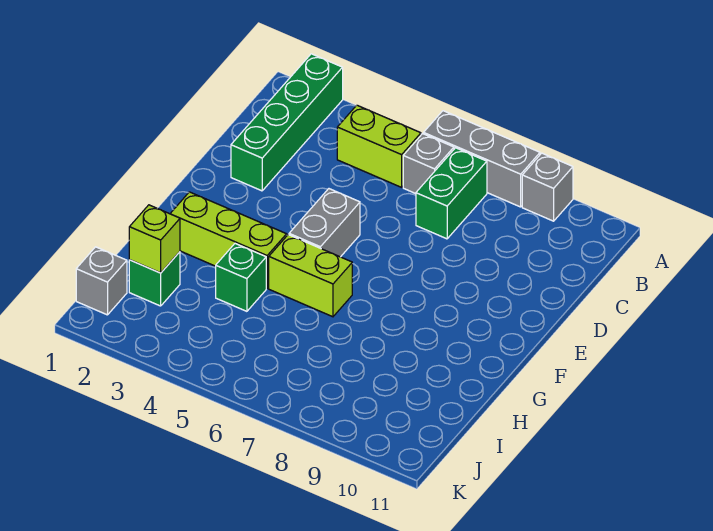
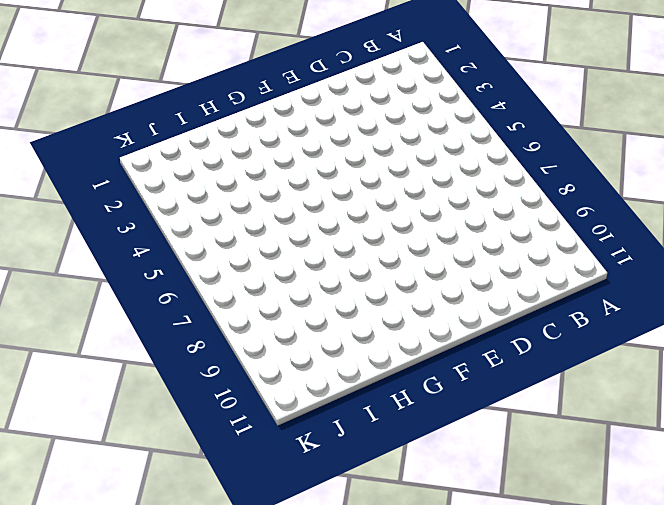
none -> green brick A2:D2 level 1
none -> grey brick A6:A8 level 1
none -> grey brick A9 level 1

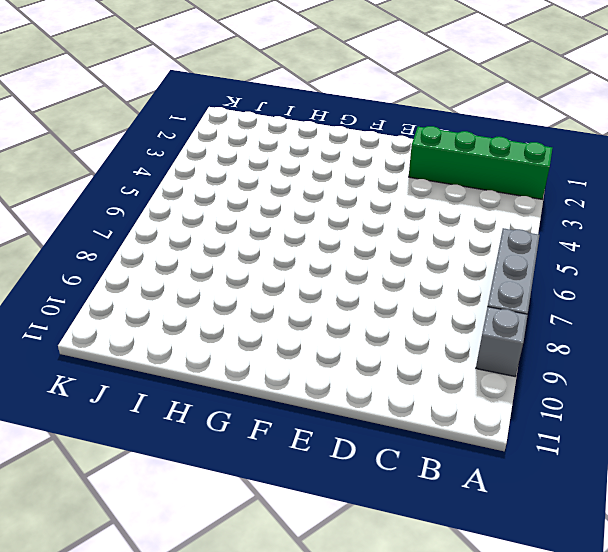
none -> lime brick B4:B5 level 1
none -> grey brick B6 level 1
none -> green brick B7:C7 level 1

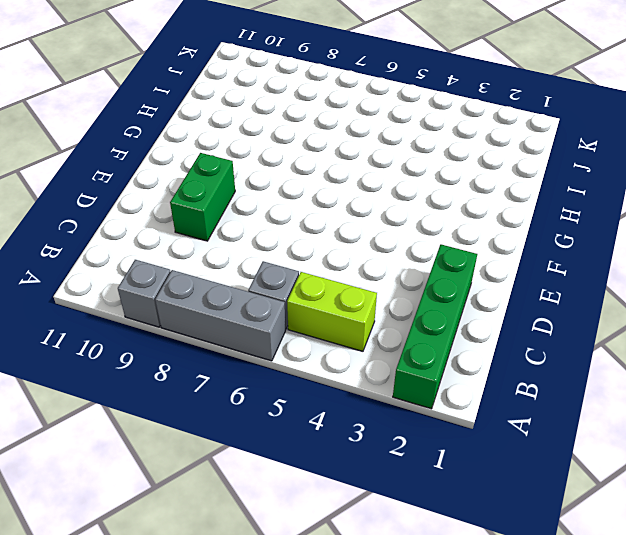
green brick D9:E9 level 1 -> green brick B7:C7 level 1
none -> grey brick E5:F5 level 1
none -> lime brick G2:G4 level 1
none -> lime brick G5:G6 level 1

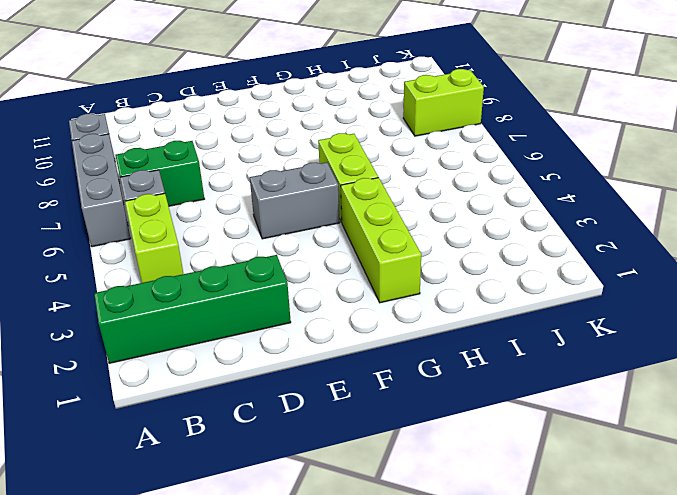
lime brick J8:K8 level 1 -> none
none -> green brick H4 level 1
none -> green brick I2 level 1
none -> grey brick J1 level 1

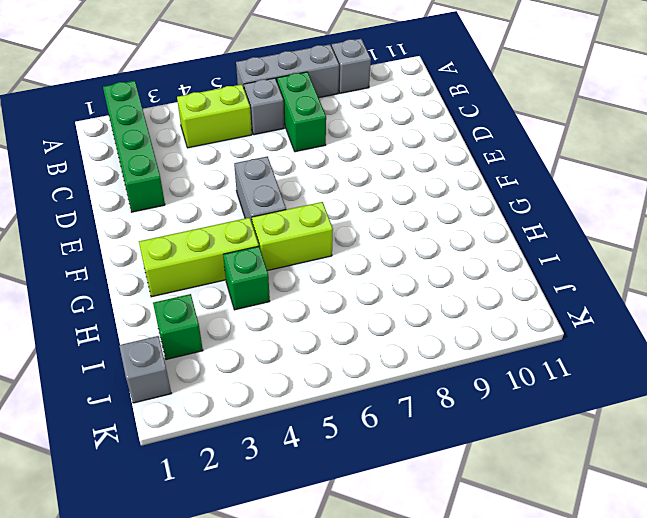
none -> lime brick I2 level 2

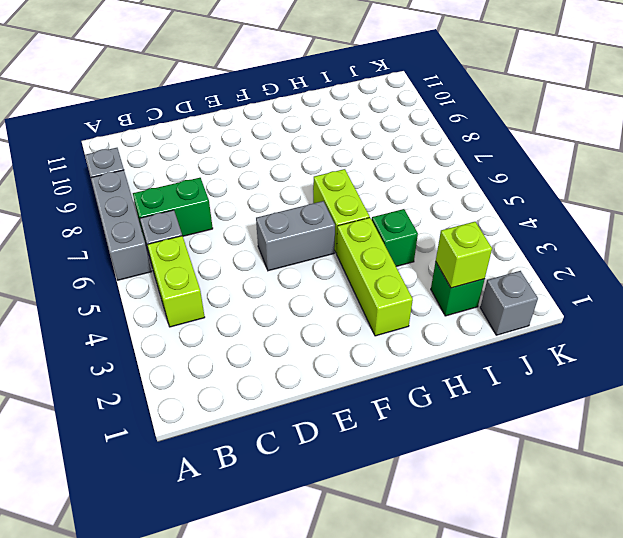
none -> green brick A2:D2 level 1

